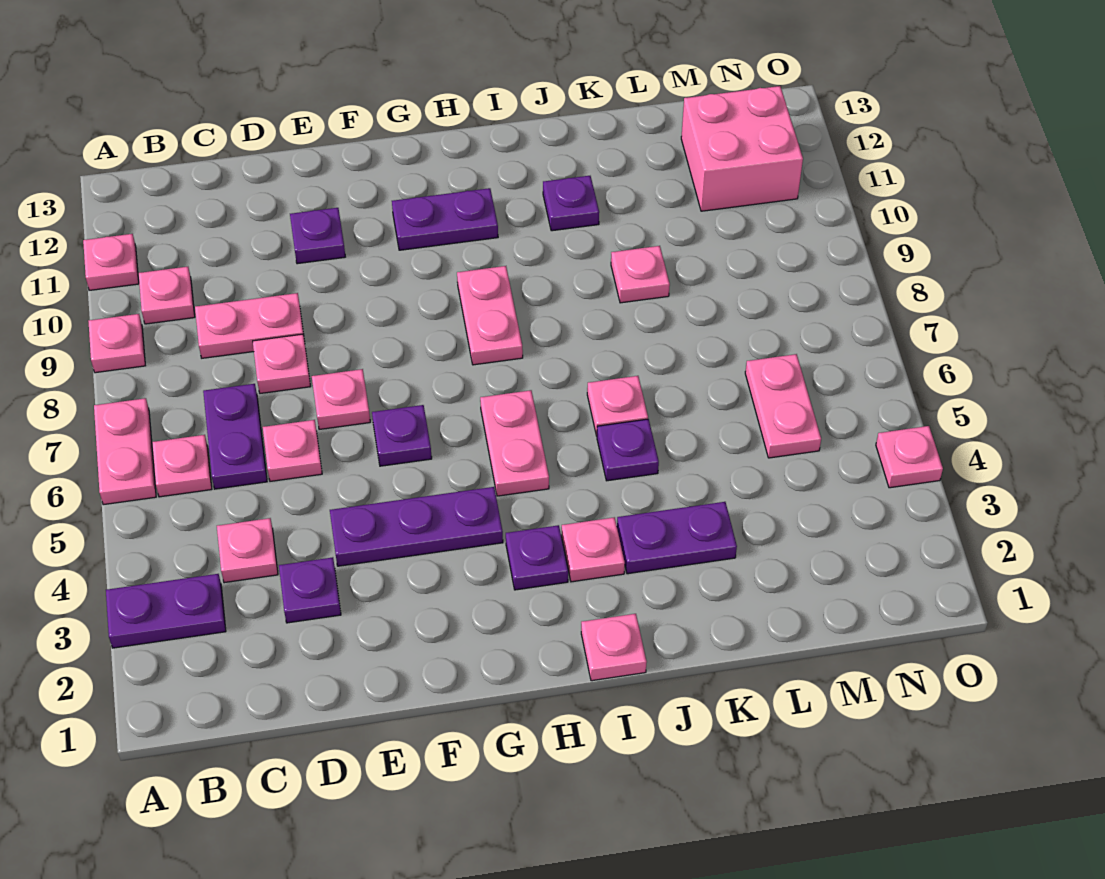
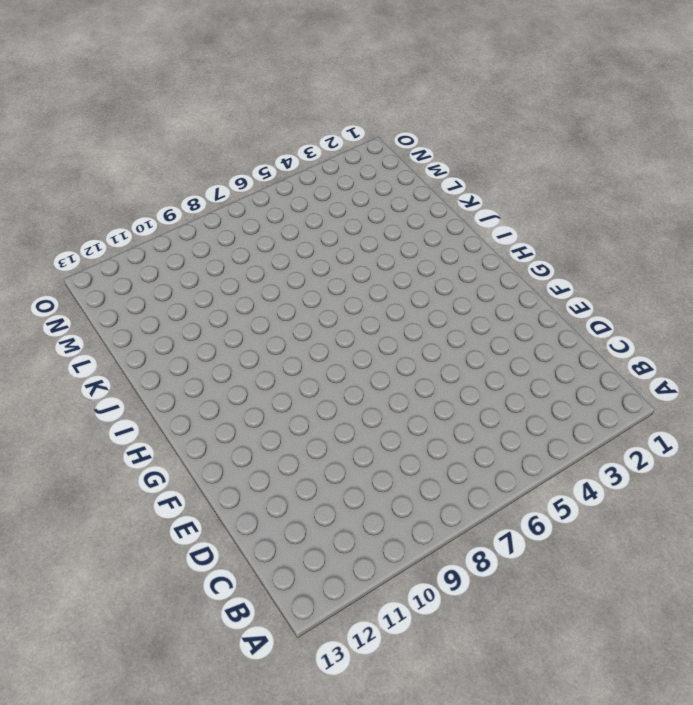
none -> purple plate A3:B3 level 1
none -> pink plate A6:A7 level 1
none -> pink plate A9 level 1
none -> pink plate A11 level 1

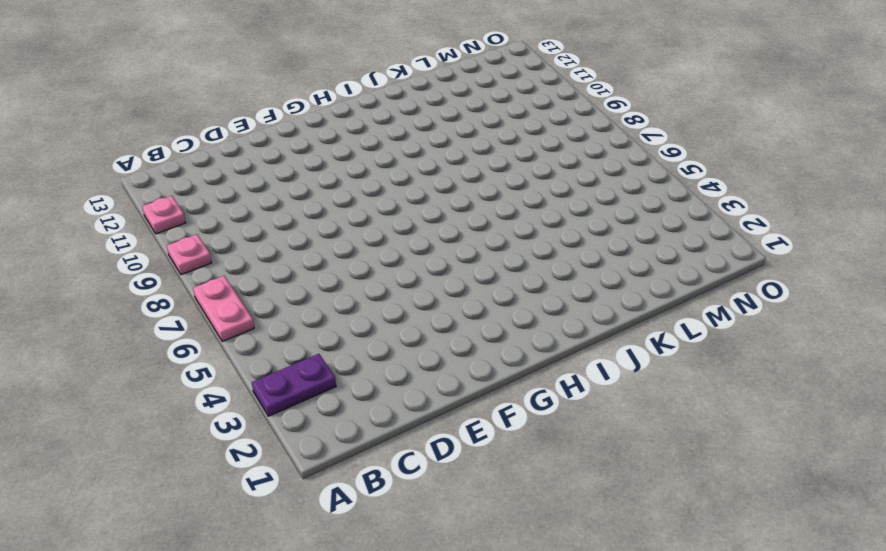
none -> pink plate B6 level 1
none -> pink plate B10 level 1
none -> pink plate C4 level 1
none -> purple plate C6:C7 level 1

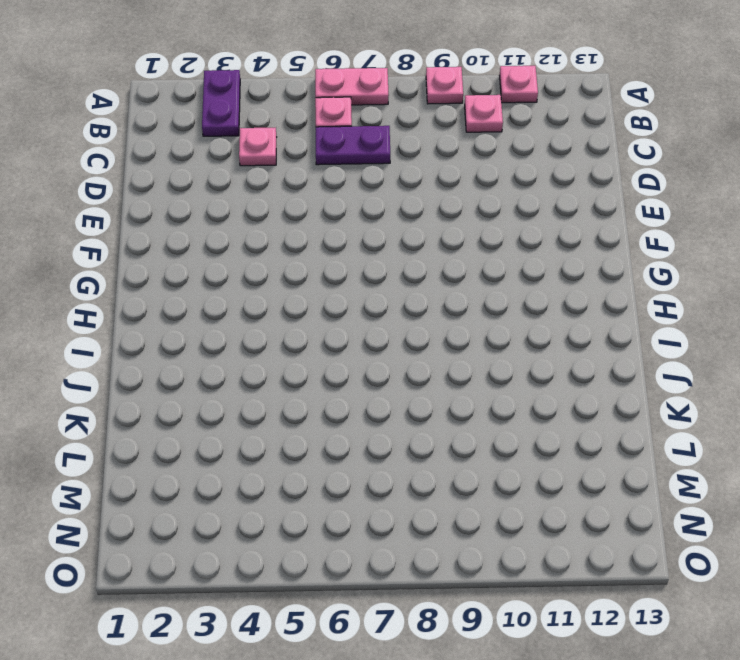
none -> pink plate C9:D9 level 1
none -> purple plate D3 level 1
none -> pink plate D6 level 1
none -> pink plate D8 level 1

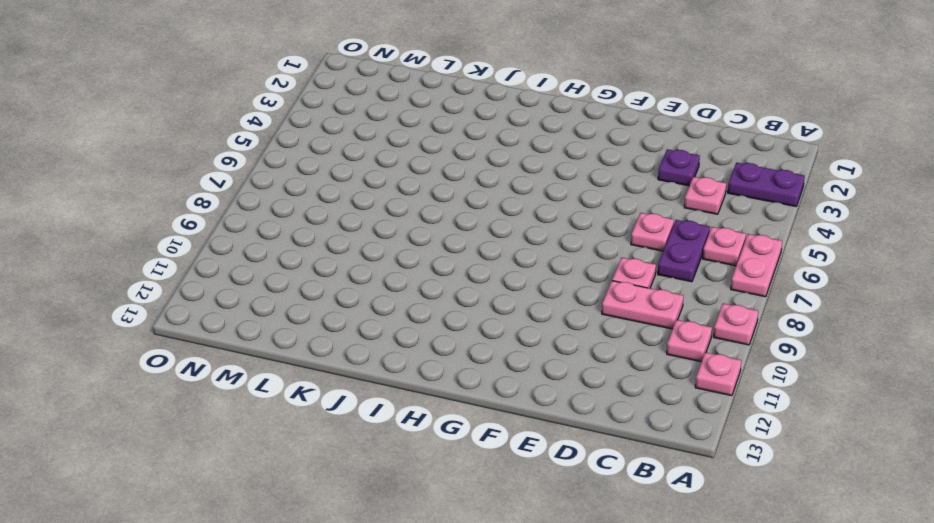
none -> purple plate E4:G4 level 1
none -> pink plate E7 level 1
none -> purple plate E11 level 1
none -> purple plate F6 level 1

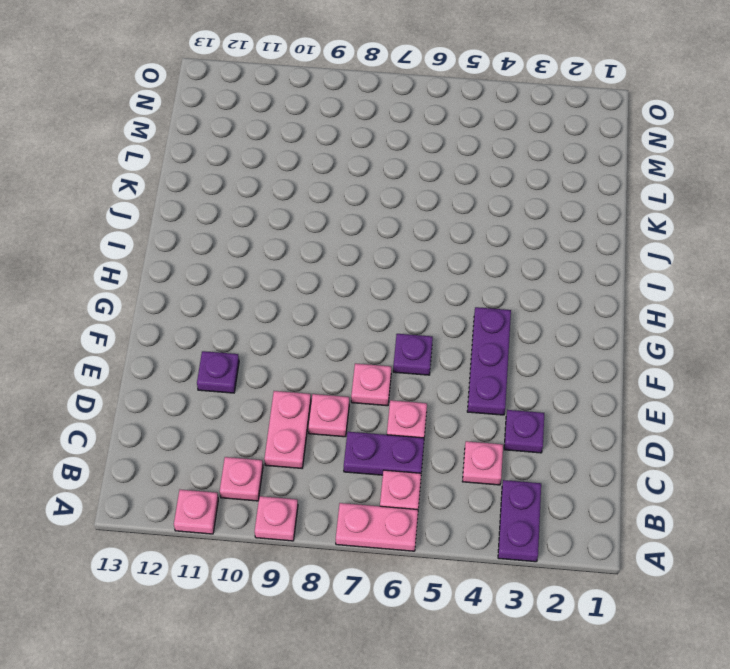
none -> purple plate G11:H11 level 1
none -> purple plate H3 level 1
none -> pink plate H5:H6 level 1
none -> pink plate H8:H9 level 1

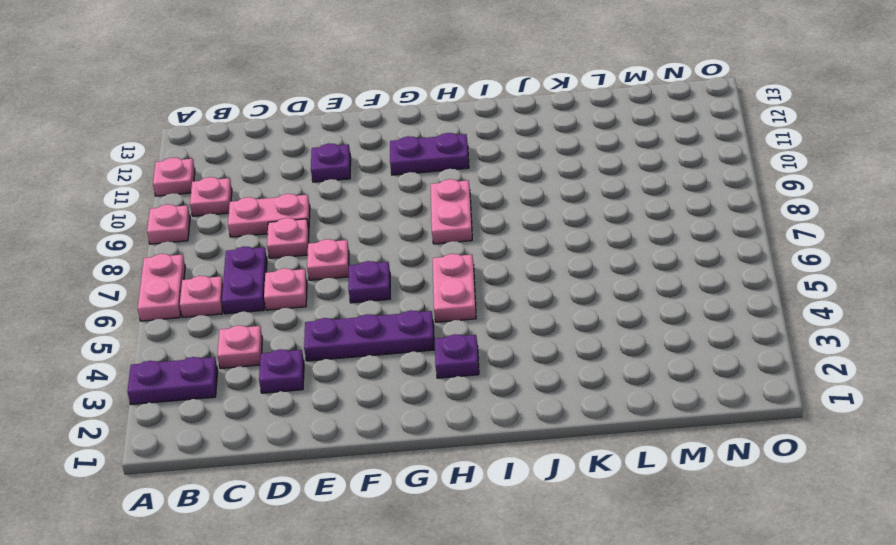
none -> pink plate I1 level 1
none -> pink plate I3 level 1
none -> purple plate J3:K3 level 1
none -> purple plate J5 level 1

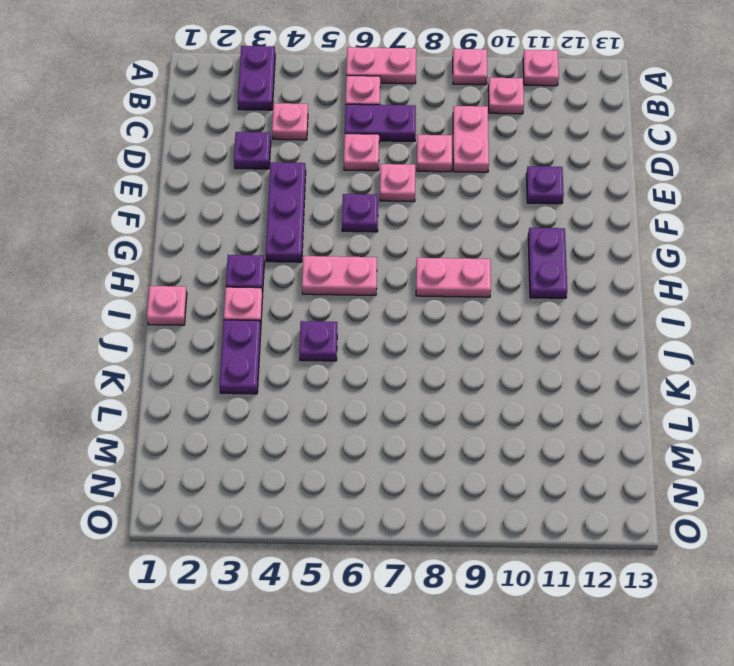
none -> pink plate J6 level 1
none -> purple plate J11 level 1
none -> pink plate K9 level 1
none -> pink plate M5:M6 level 1

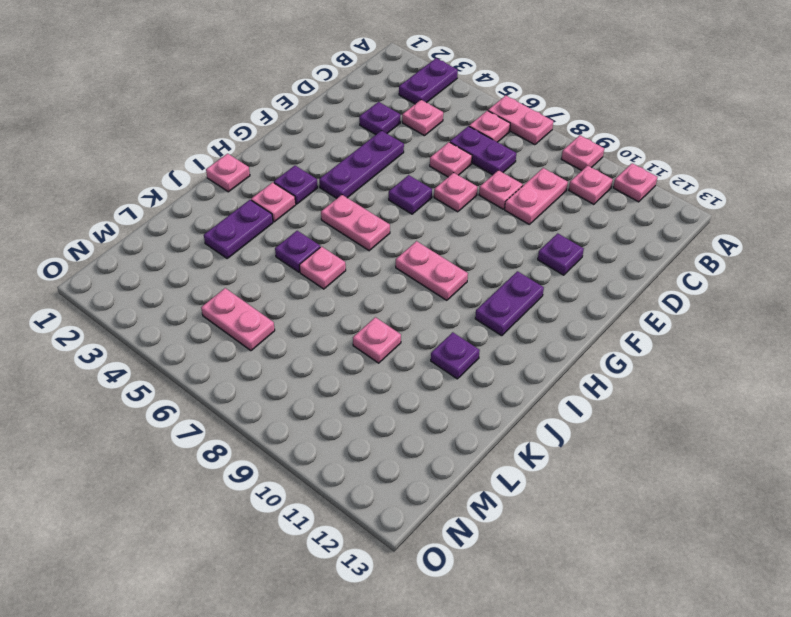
none -> pink brick M11:N12 level 1
none -> pink plate O4 level 1

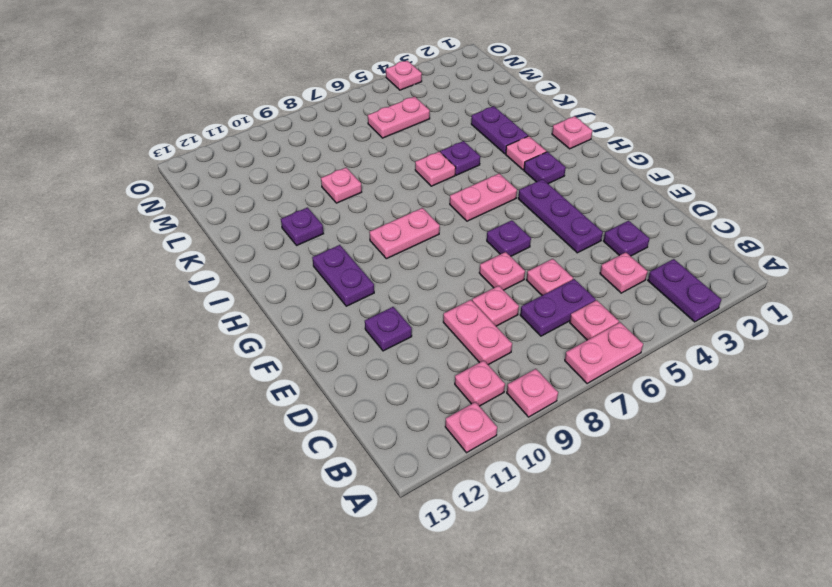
none -> pink brick M11:N12 level 1

